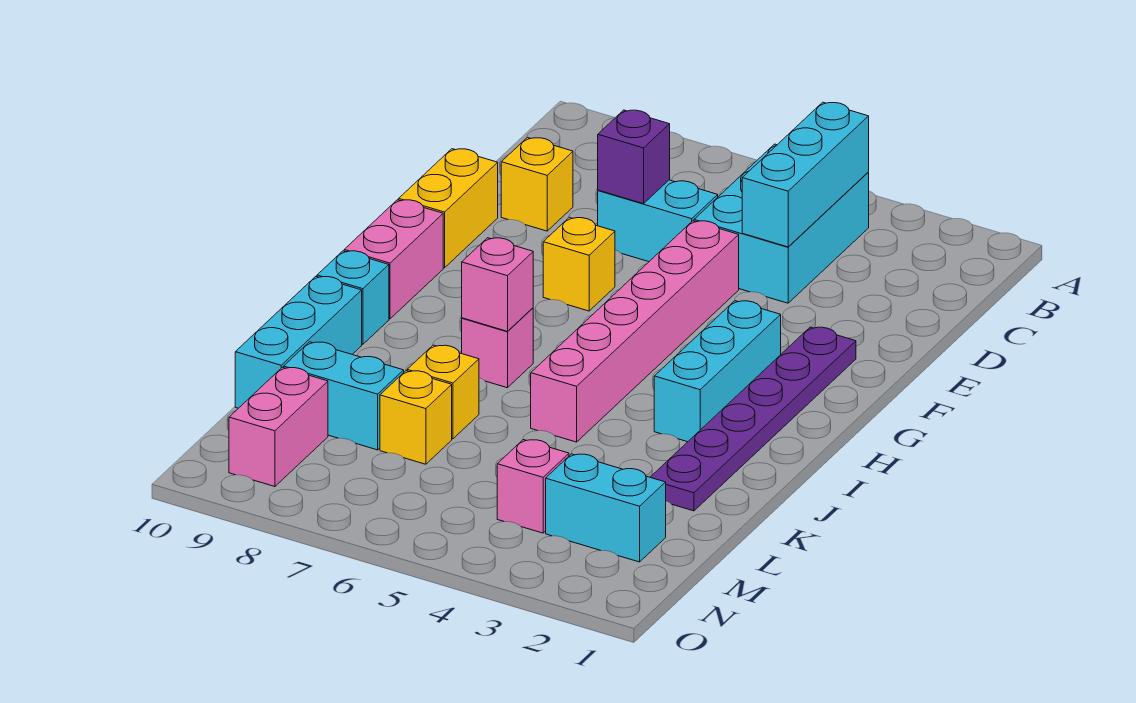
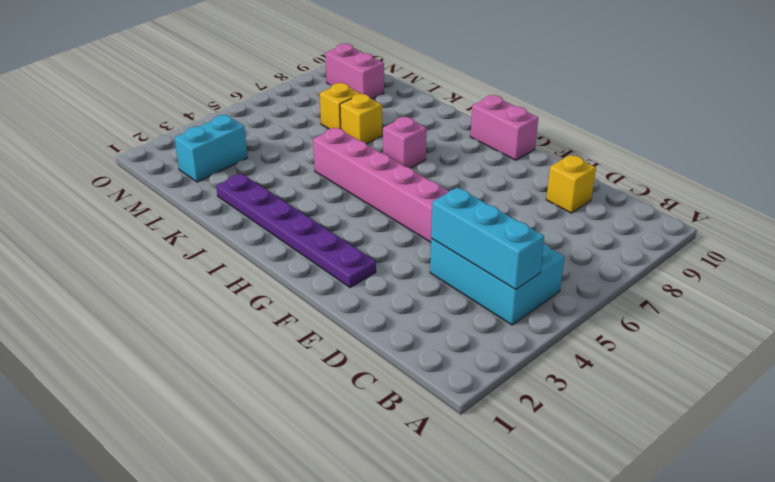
none -> cyan brick D6:D7 level 1
none -> yellow brick E10:F10 level 1
none -> yellow brick F7 level 1

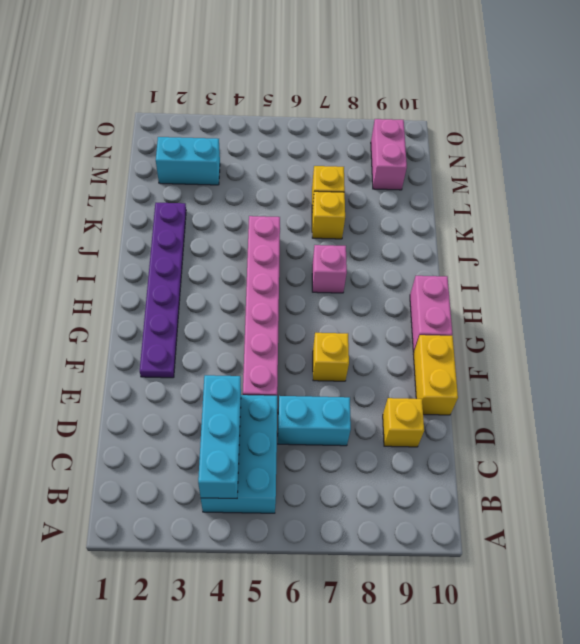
none -> cyan brick G3:I3 level 1
none -> cyan brick I10 level 1
none -> cyan brick J10:L10 level 1

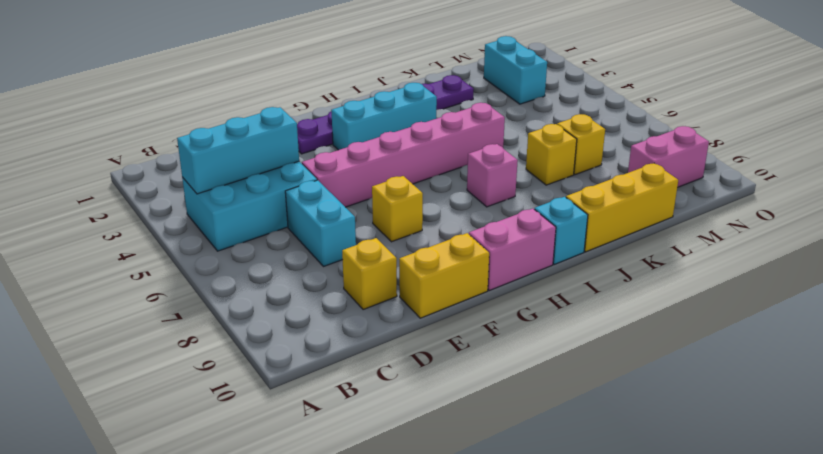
yellow brick J10:L10 level 1 -> cyan brick J10:L10 level 1
none -> cyan brick L8:L9 level 1
none -> pink brick M4 level 1
none -> purple brick D7 level 2

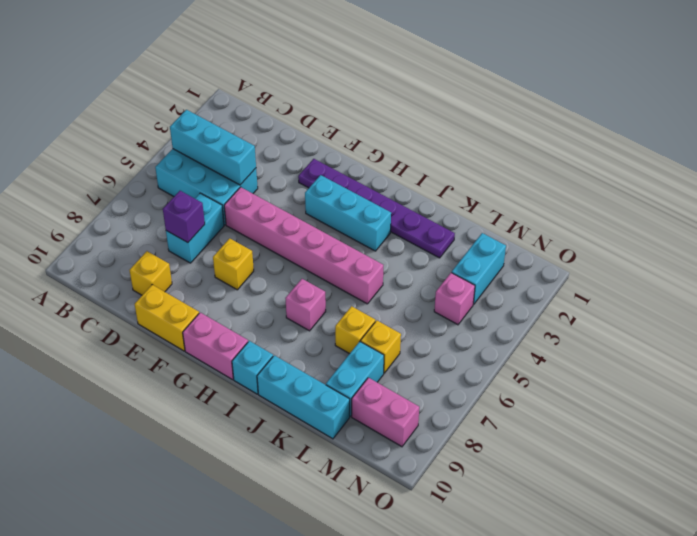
none -> pink brick I7 level 2

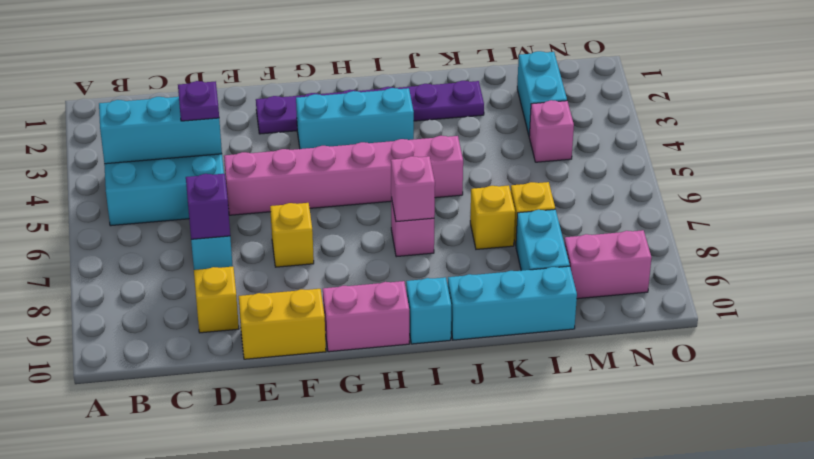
purple plate D4 level 3 -> none

